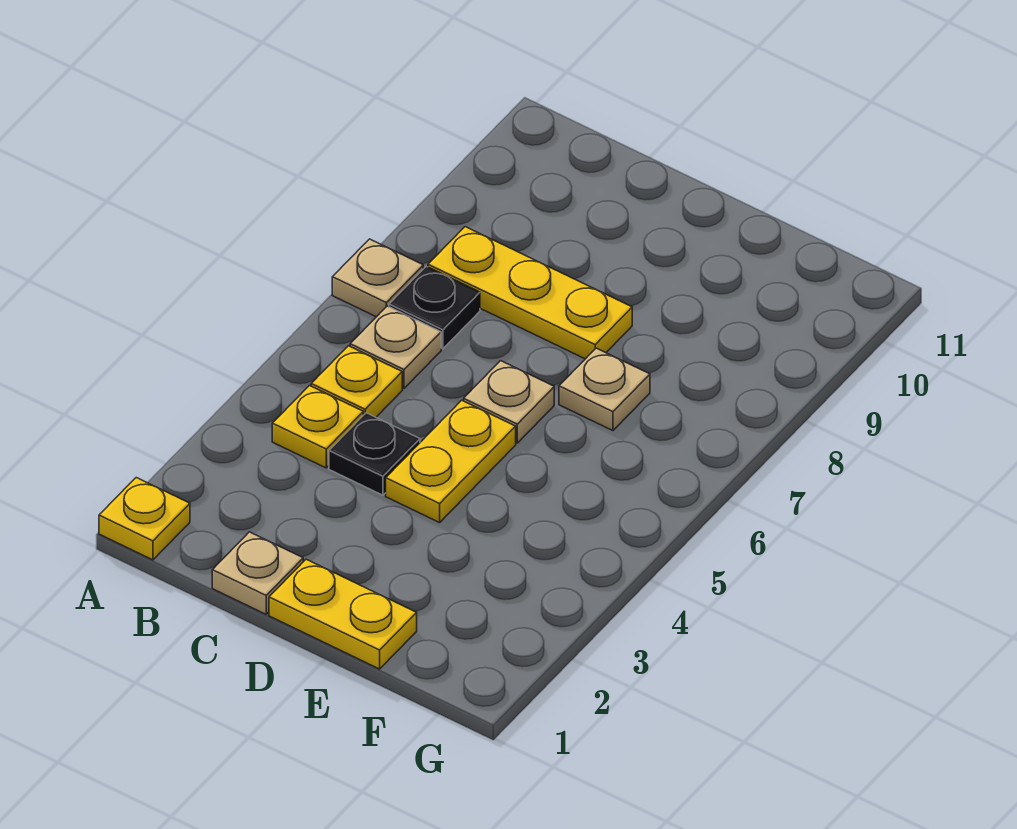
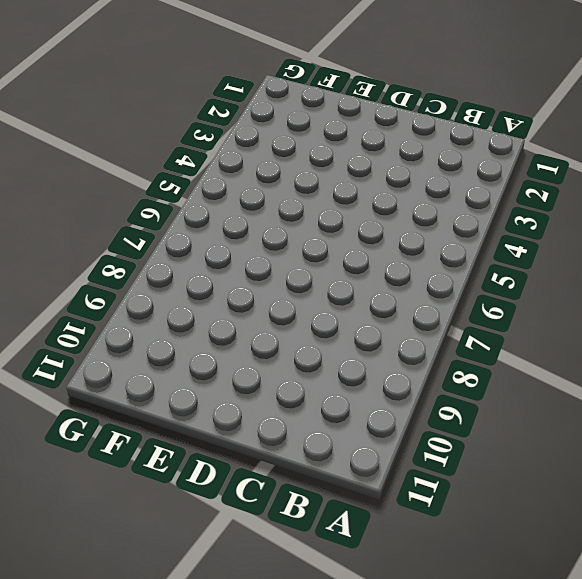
none -> yellow plate A1 level 1
none -> tan plate A7 level 1
none -> yellow plate B4 level 1

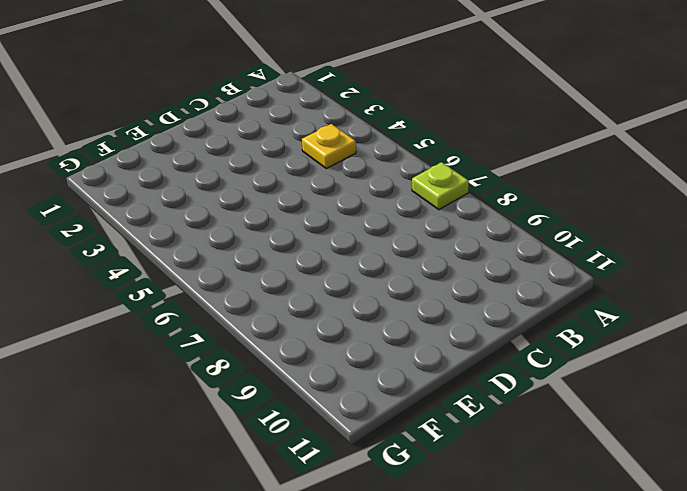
lime plate A7 level 1 -> tan plate A7 level 1
none -> yellow plate A1 level 1
none -> yellow plate B5 level 1
none -> tan plate B6 level 1

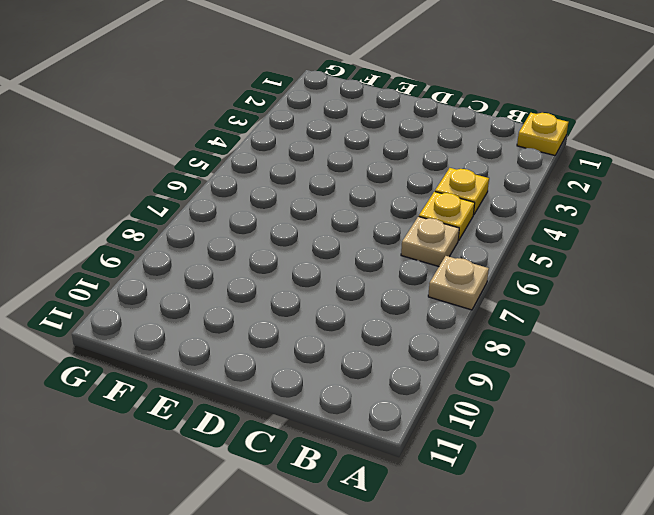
none -> black plate B7 level 1
none -> yellow plate B8:D8 level 1
none -> tan plate C1 level 1

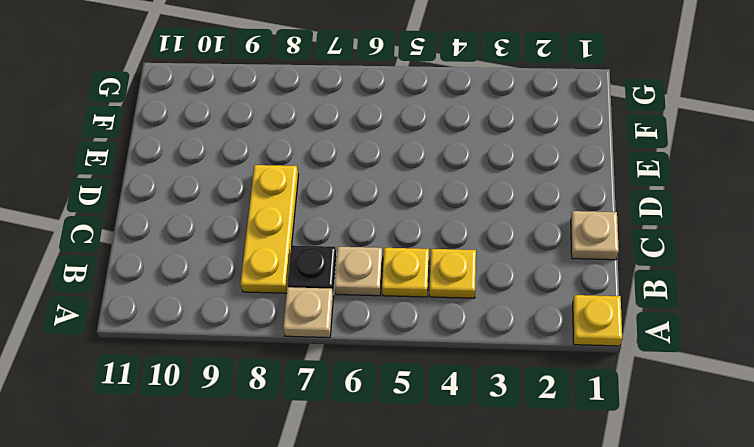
none -> black plate C4 level 1
none -> yellow plate D1:E1 level 1
none -> yellow plate D4:D5 level 1

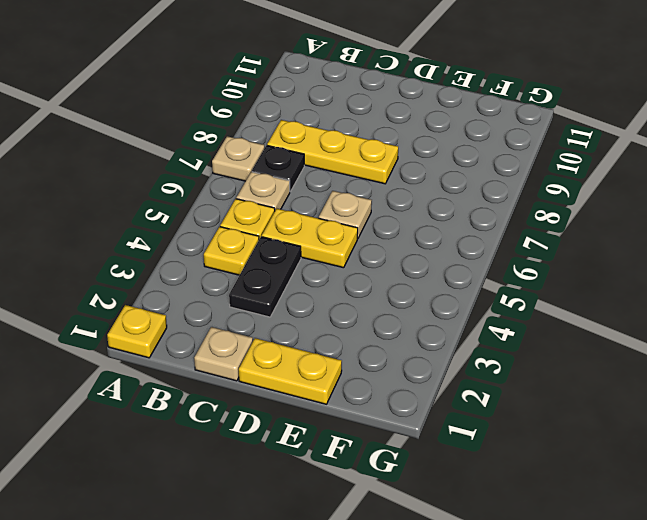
black plate C3:C4 level 1 -> black plate C4 level 1
yellow plate C5:D5 level 1 -> yellow plate D4:D5 level 1
none -> tan plate E7 level 1

